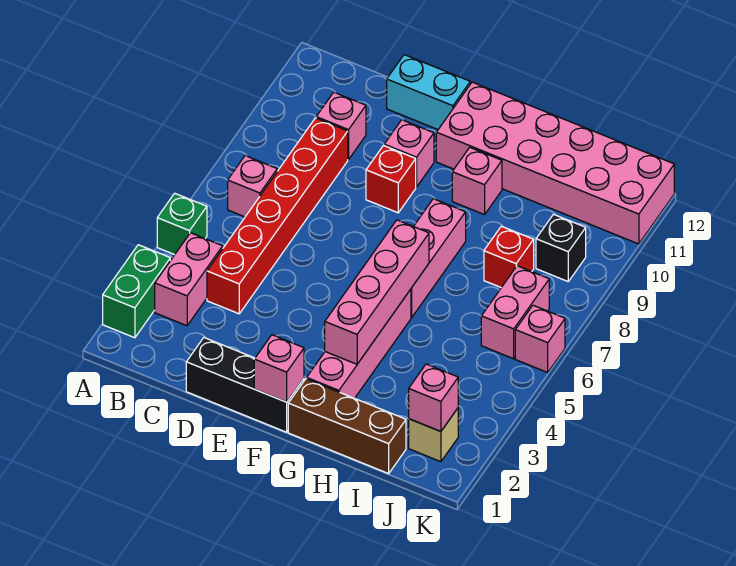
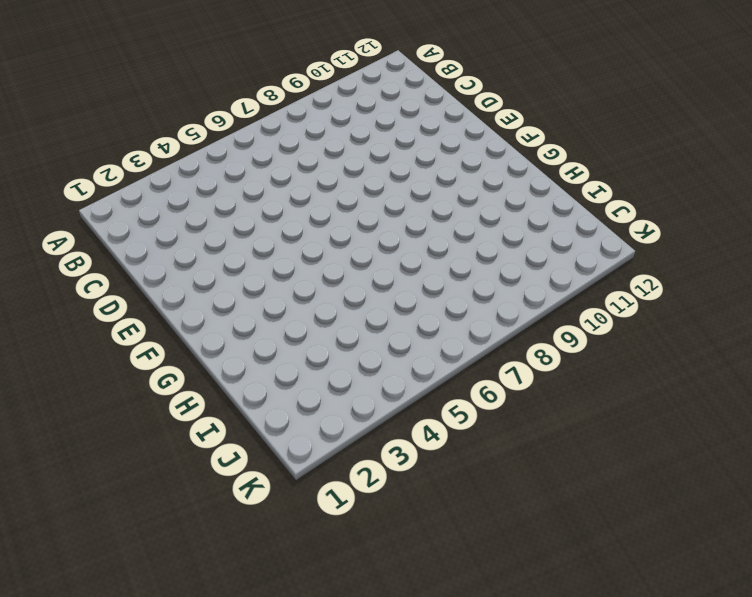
none -> green brick A2:A3 level 1
none -> green brick A5 level 1
none -> pink brick B3:B4 level 1

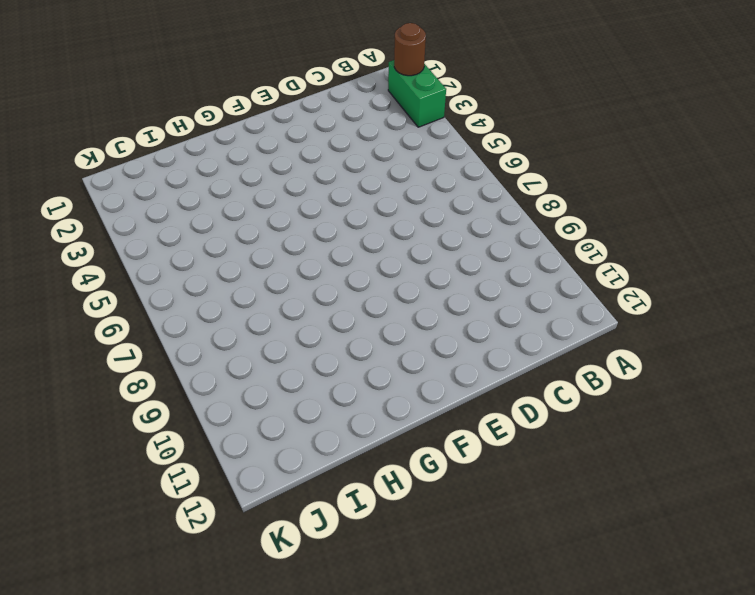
brown round brick A2 level 2 -> none
none -> green brick A5 level 1
none -> pink brick B3:B4 level 1
none -> pink brick B7 level 1

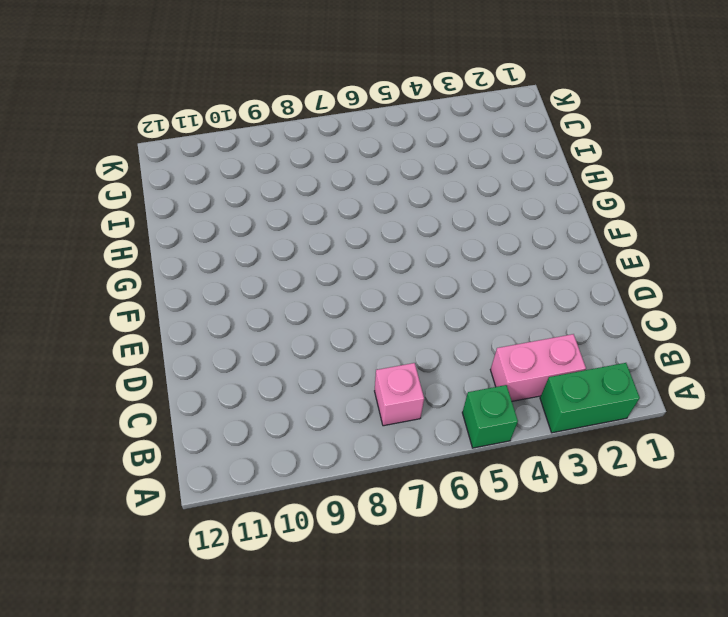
none -> red brick C4:C9 level 1
none -> pink brick C10 level 1
none -> black brick D1:F1 level 1

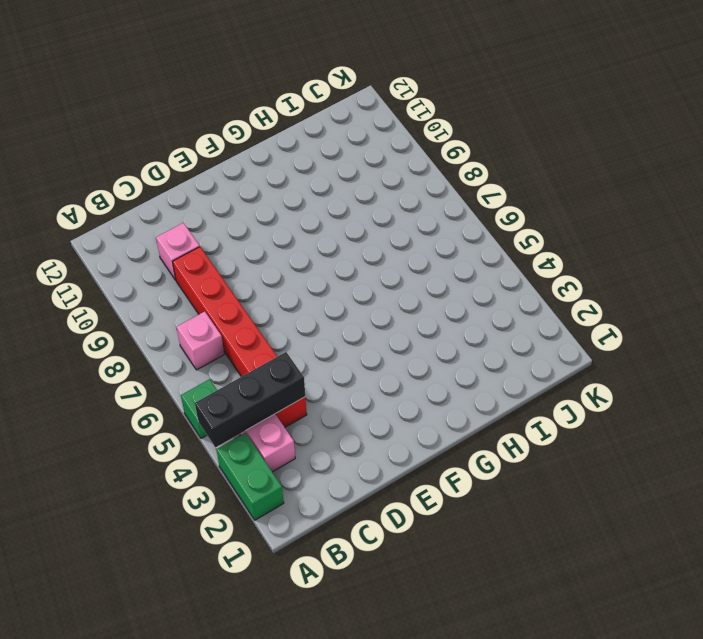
black brick A4:C4 level 2 -> black brick D1:F1 level 1
none -> cyan brick D12:E12 level 1
none -> red brick E9 level 1
none -> pink brick E10 level 1

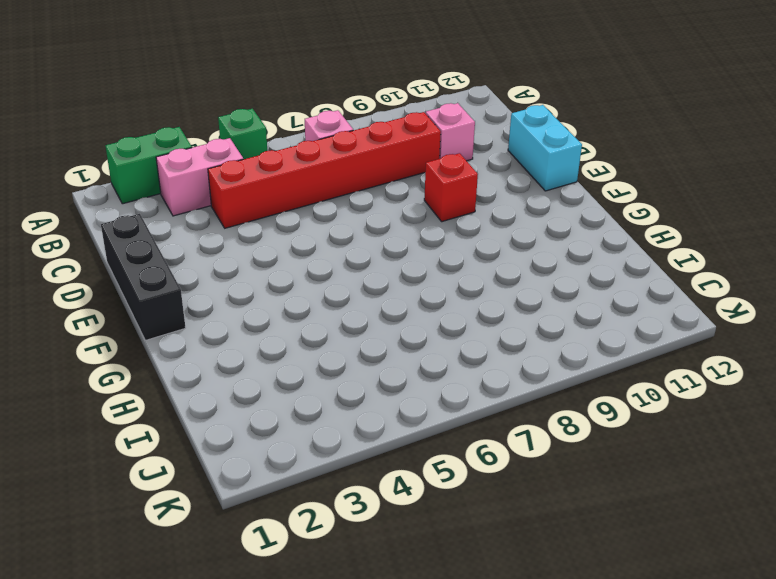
none -> pink brick E10 level 1
none -> pink brick F11:K12 level 1
none -> brown brick G1:I1 level 1

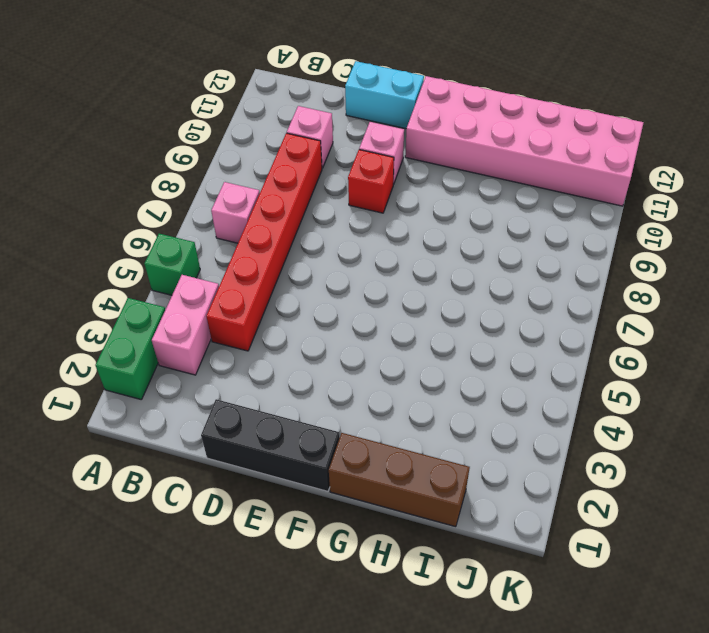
none -> pink brick G2:G5 level 1
none -> pink brick G6:G8 level 1
none -> pink brick G10 level 1

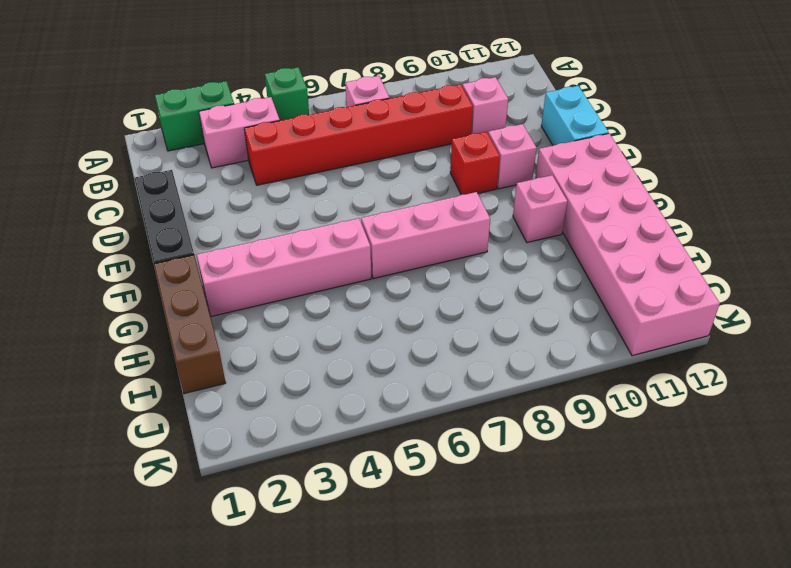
none -> red brick I8 level 1
none -> tan brick J2 level 1
none -> pink brick J6:J7 level 1

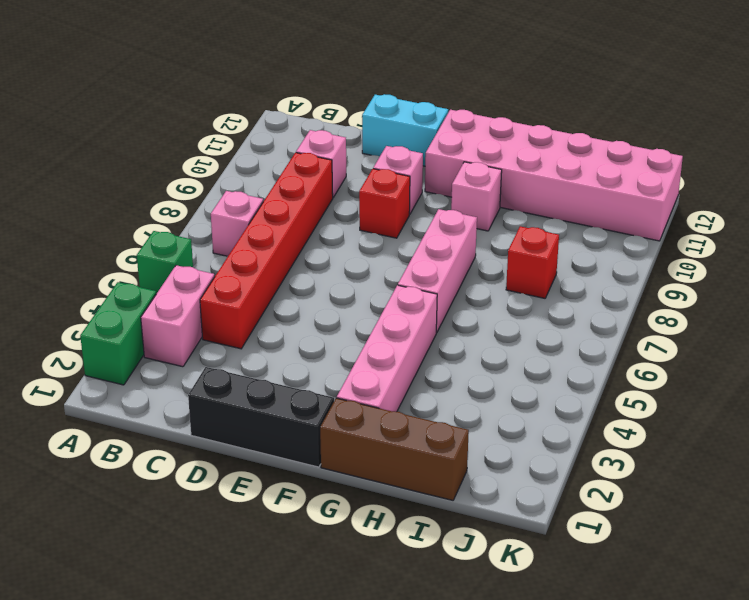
none -> tan brick J2 level 1
none -> pink brick J6:J7 level 1
none -> black brick J9 level 1

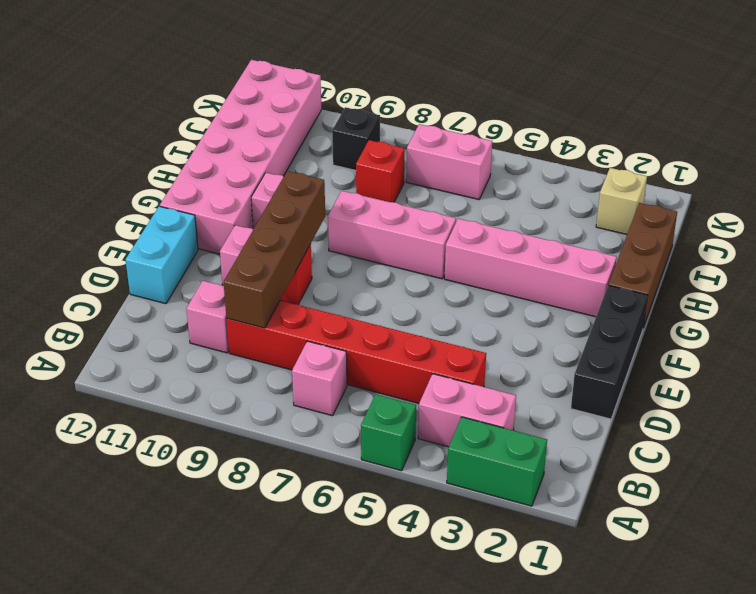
brown brick C9:F9 level 2 -> none
none -> pink brick K6 level 1
none -> pink brick F1 level 2
none -> pink brick G3:G6 level 2

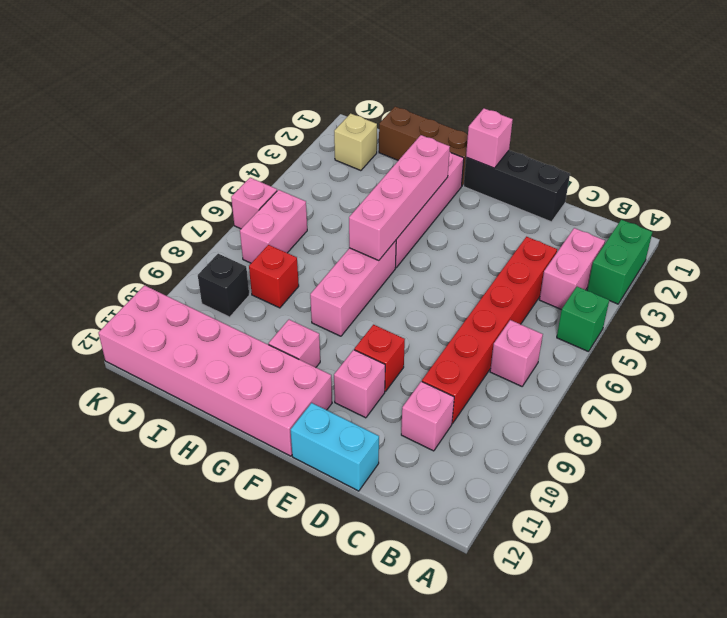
none -> pink brick J2 level 2

